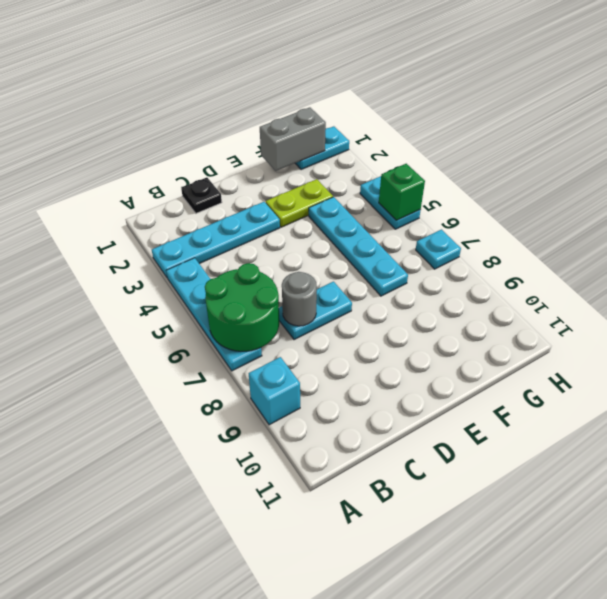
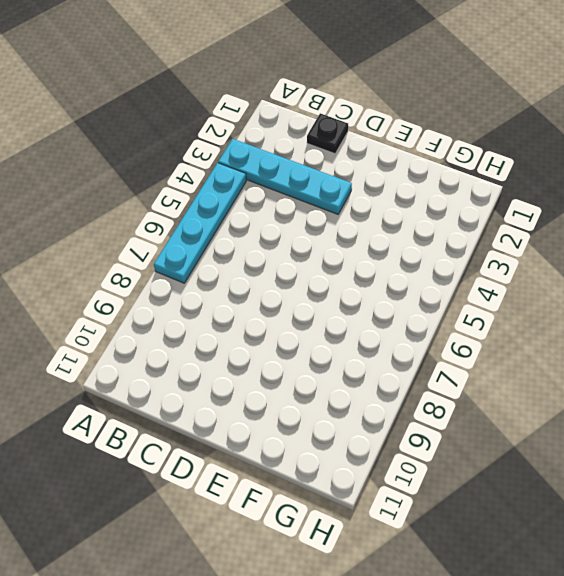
none -> cyan brick A9 level 1
none -> cyan plate C7:D7 level 1
none -> lime plate E3:F3 level 1

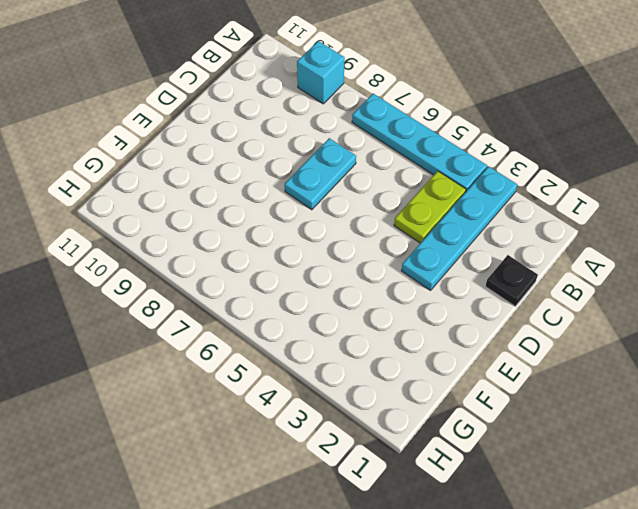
lime plate B4:C4 level 1 -> lime plate E3:F3 level 1
none -> cyan plate F4:F7 level 1
none -> cyan plate G1:H1 level 1
none -> cyan plate H4:H5 level 1

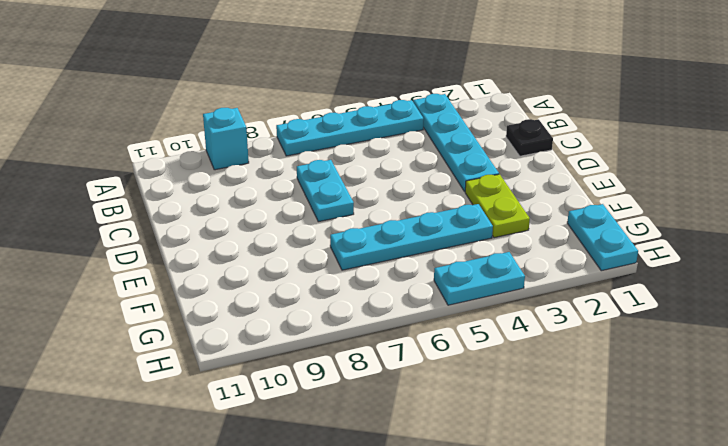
none -> cyan plate H7 level 1
none -> green round brick A6:B7 level 2
none -> grey round brick C7 level 2

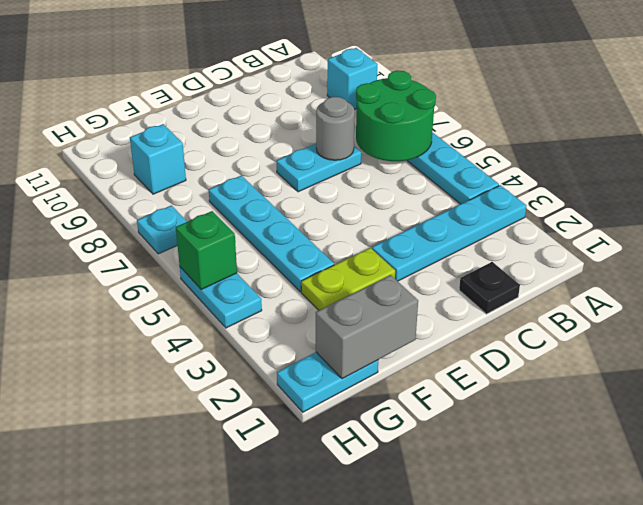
cyan brick G9 level 1 -> none

